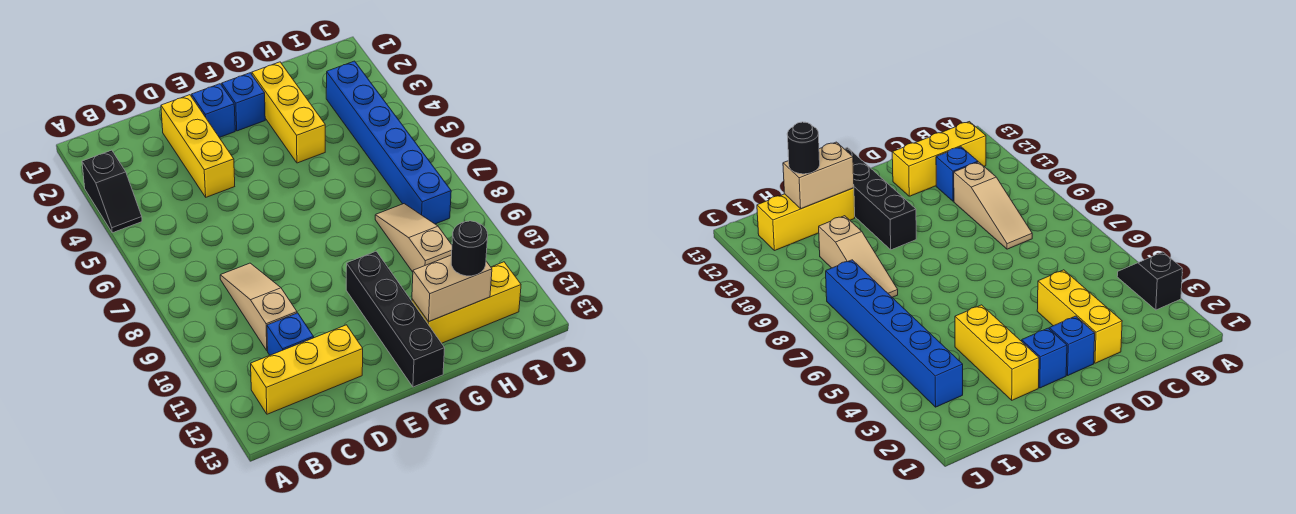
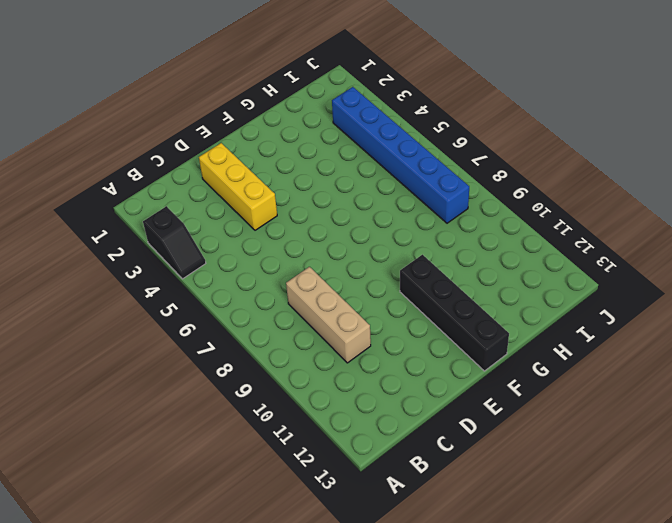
tan brick C8:C10 level 1 -> tan slope C8:C10 level 1 top 10
none -> yellow brick B12:D12 level 1
none -> blue brick C11 level 1
none -> blue brick E2 level 1

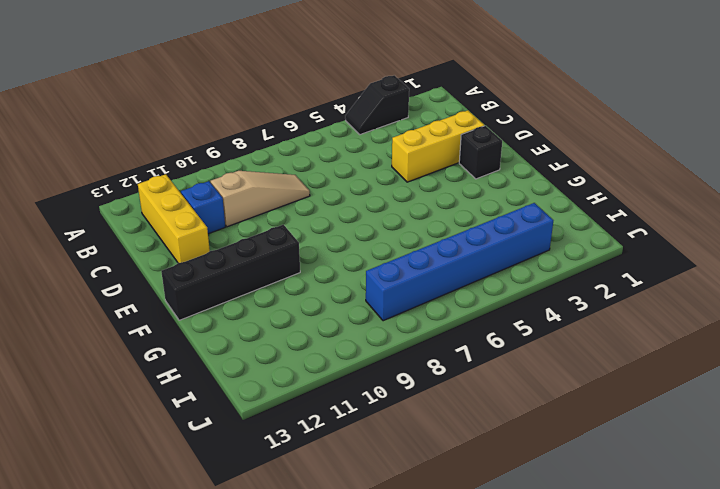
black brick E2 level 1 -> blue brick E2 level 1
none -> blue brick F2 level 1
none -> yellow brick G2:G4 level 1
none -> yellow brick G12:I12 level 1

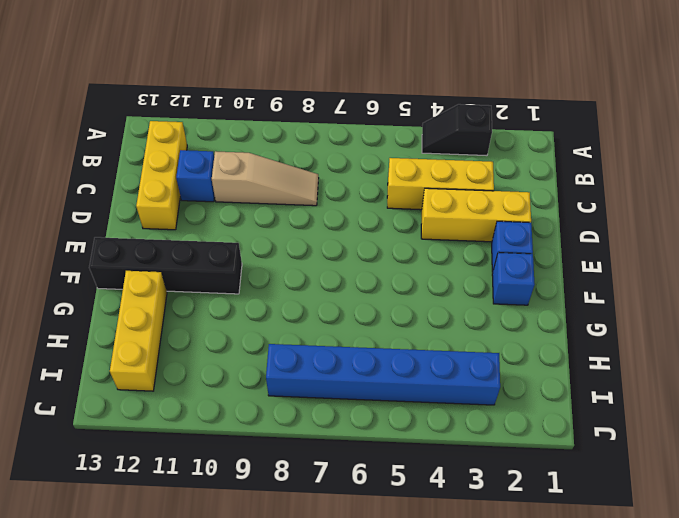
yellow brick C3:C5 level 1 -> yellow brick G2:G4 level 1
none -> tan slope H8:H10 level 1 top 10
none -> tan brick G12:H12 level 2
none -> black round brick H12 level 3

